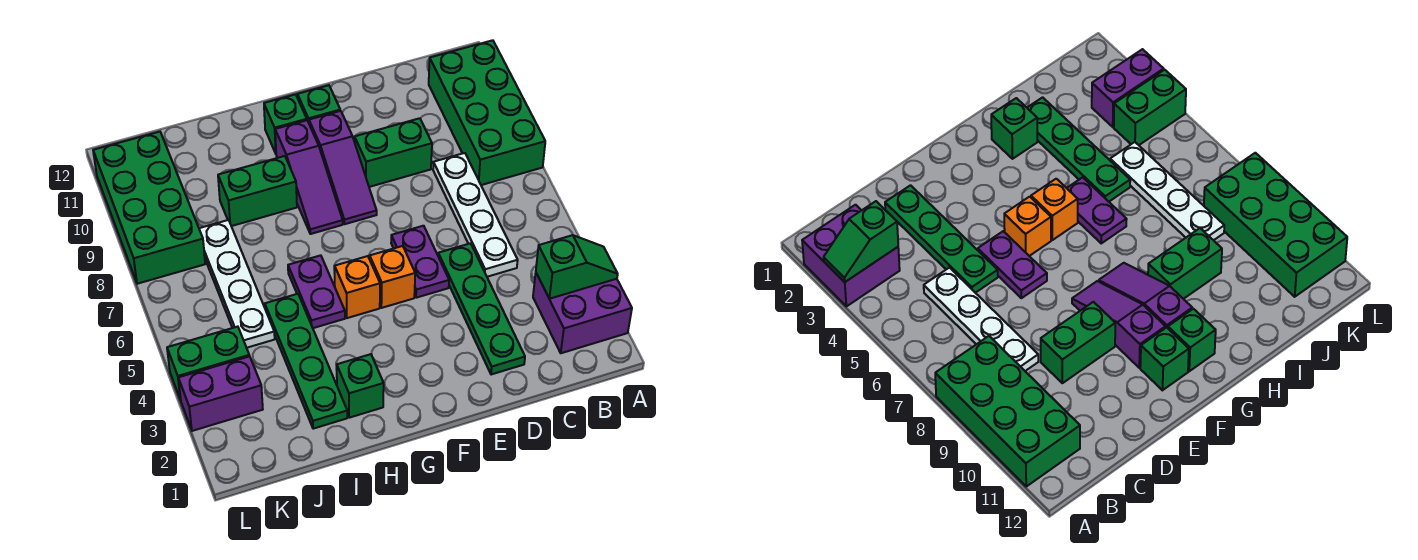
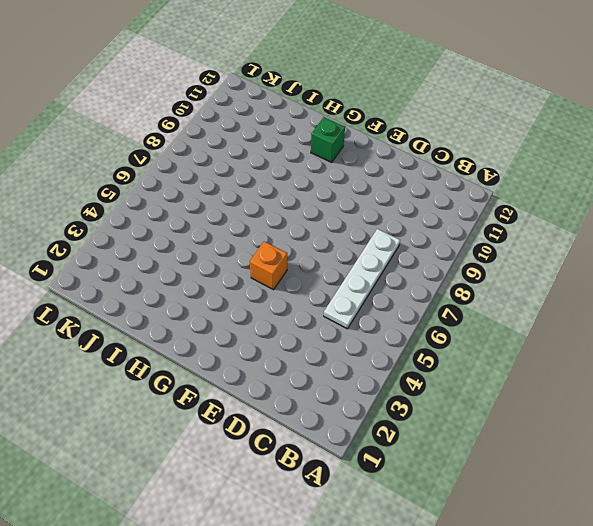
none -> purple brick A2:B3 level 1
none -> green brick A8:B11 level 1
none -> green plate D2:D5 level 1

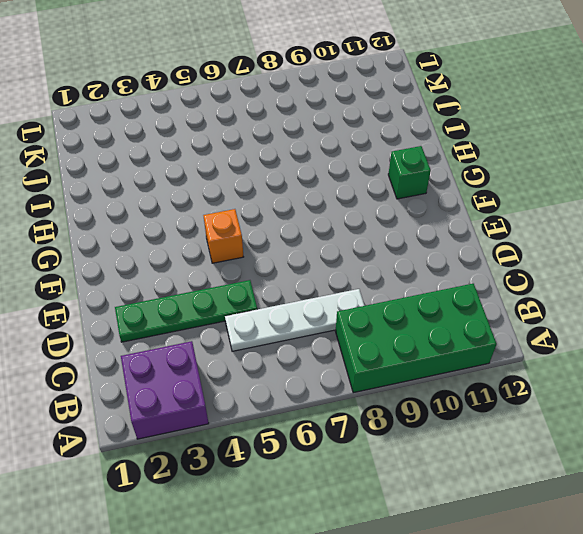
none -> green brick D9:E9 level 1
none -> purple plate E5:E6 level 1
none -> purple slope F8:F10 level 1 top 10

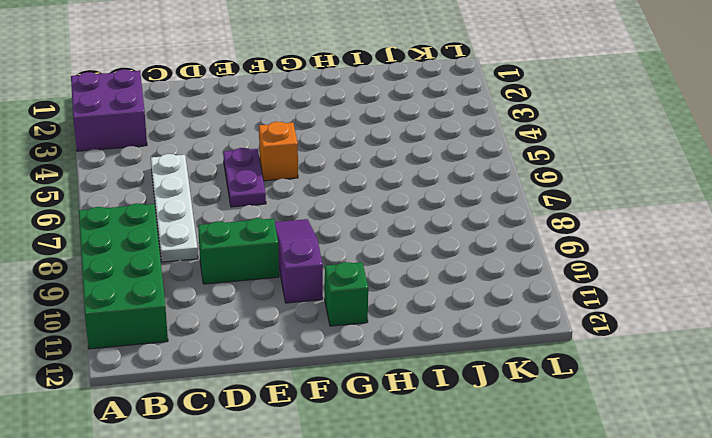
none -> green plate D2:D5 level 1
none -> green brick F11 level 1
none -> orange brick G5 level 1

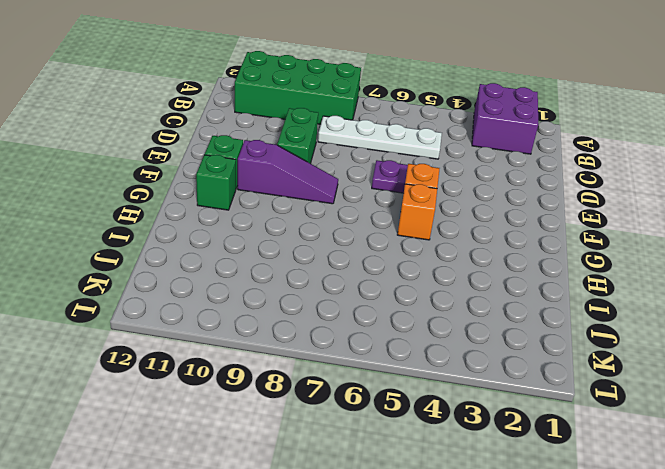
none -> green plate D2:D5 level 1
none -> purple slope G8:G10 level 1 top 10
none -> green brick H2 level 1

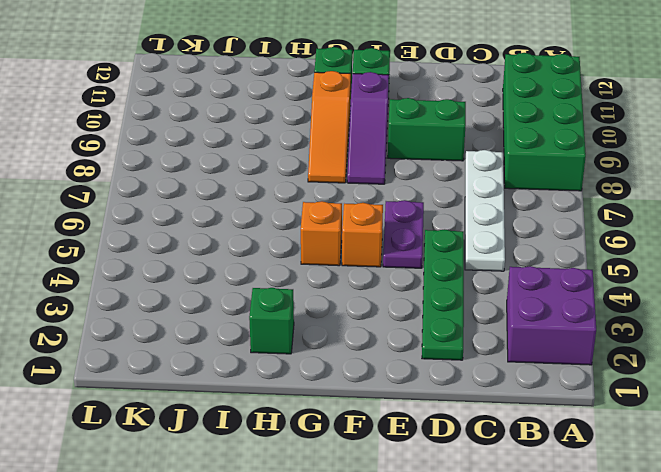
orange slope G8:G10 level 1 top 10 -> purple slope G8:G10 level 1 top 10
none -> purple plate H5:H6 level 1
none -> green brick H9:I9 level 1
none -> green plate I2:I5 level 1

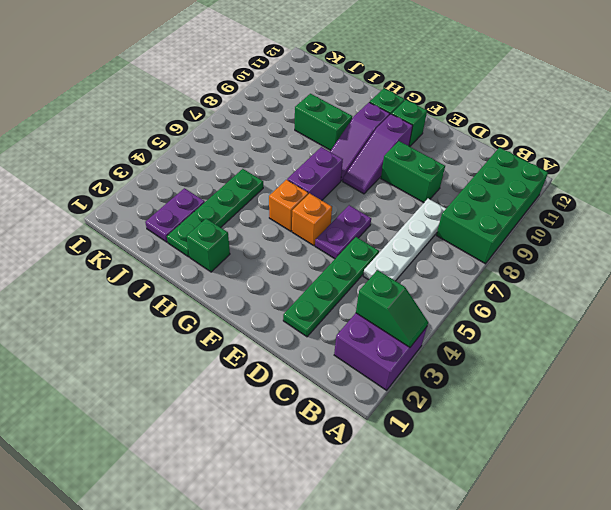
purple brick G6:G7 level 1 -> purple brick K3:L3 level 1
purple plate J2:J3 level 1 -> purple plate H5:H6 level 1
none -> white plate J5:J8 level 1
none -> green brick K4:L4 level 1
none -> green brick K8:L11 level 1

